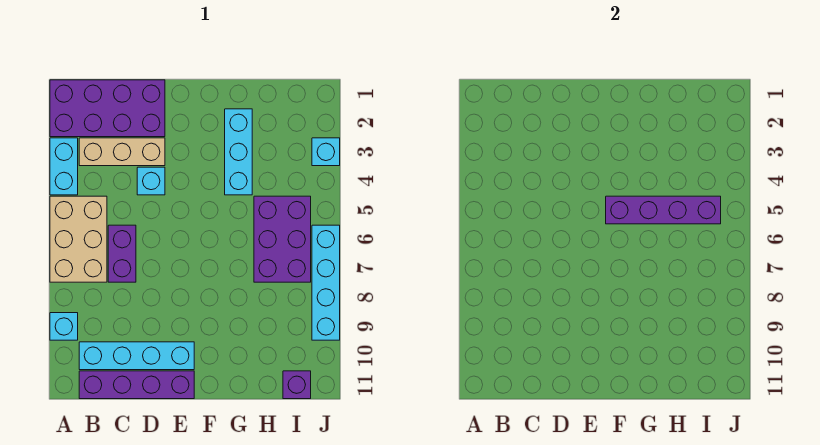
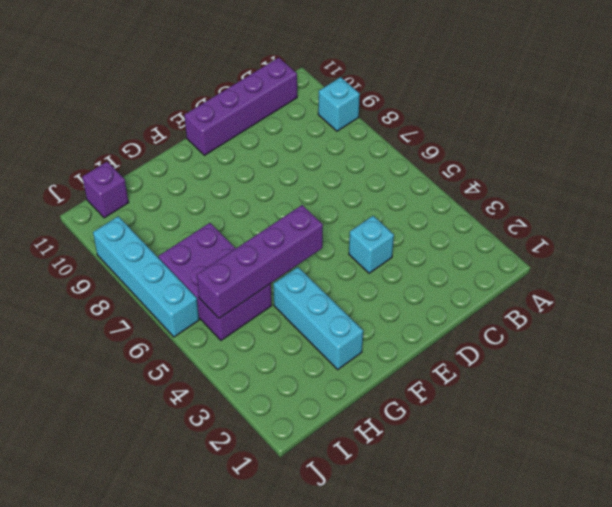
none -> purple brick A1:D2 level 1
none -> cyan brick A3:A4 level 1
none -> tan brick A5:B7 level 1

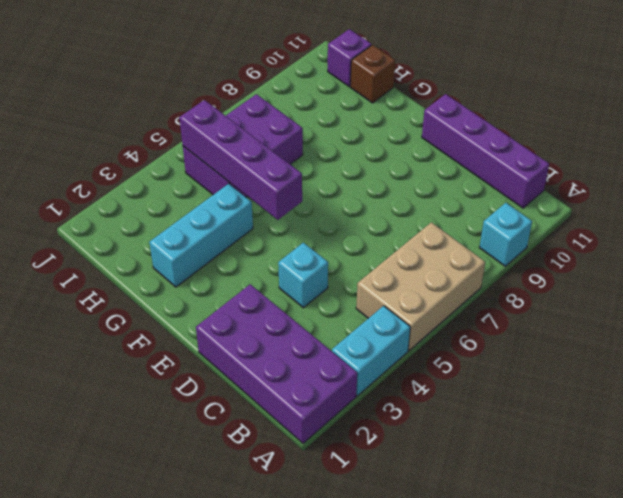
brown brick H11 level 1 -> none
none -> tan brick B3:D3 level 1
none -> cyan brick B10:E10 level 1
none -> purple brick C6:C7 level 1

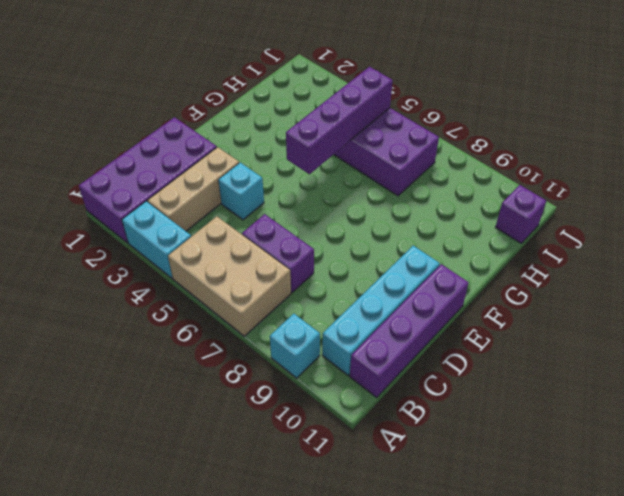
none -> cyan brick G2:G4 level 1
none -> cyan brick J3 level 1
none -> cyan brick J6:J9 level 1

